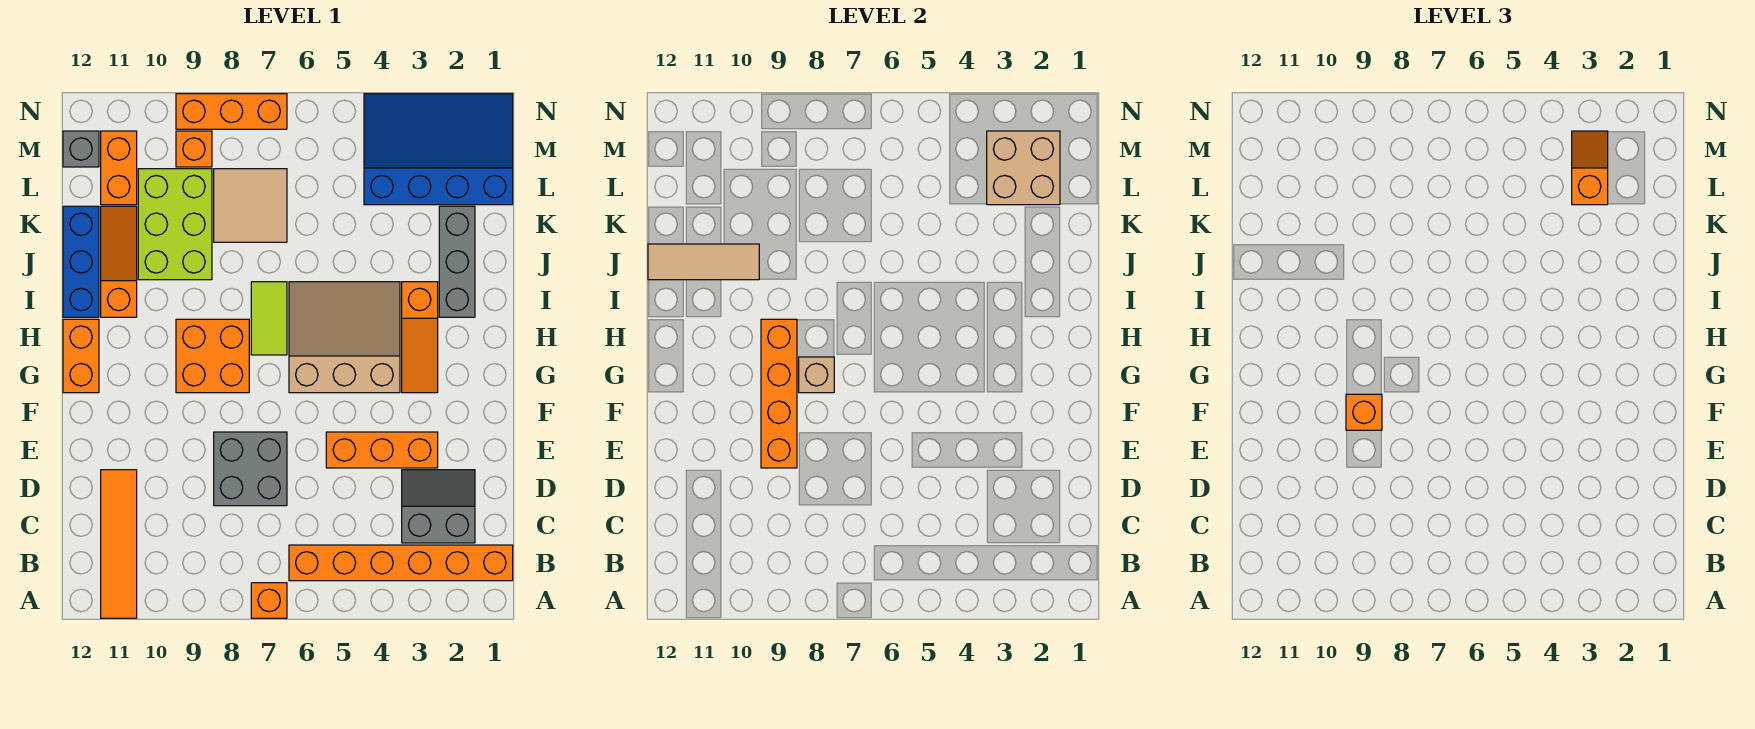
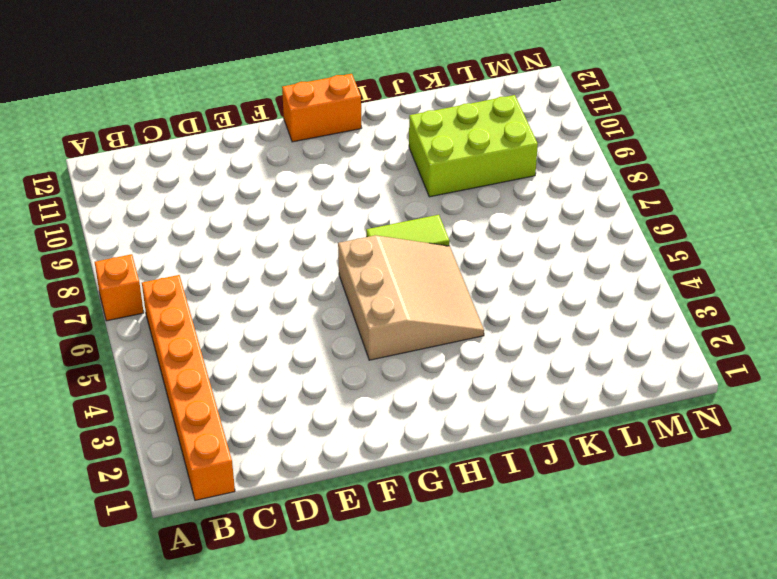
none -> orange tile A11:D11 level 1
none -> grey slope C2:D3 level 1 top C
none -> grey brick D7:E8 level 1

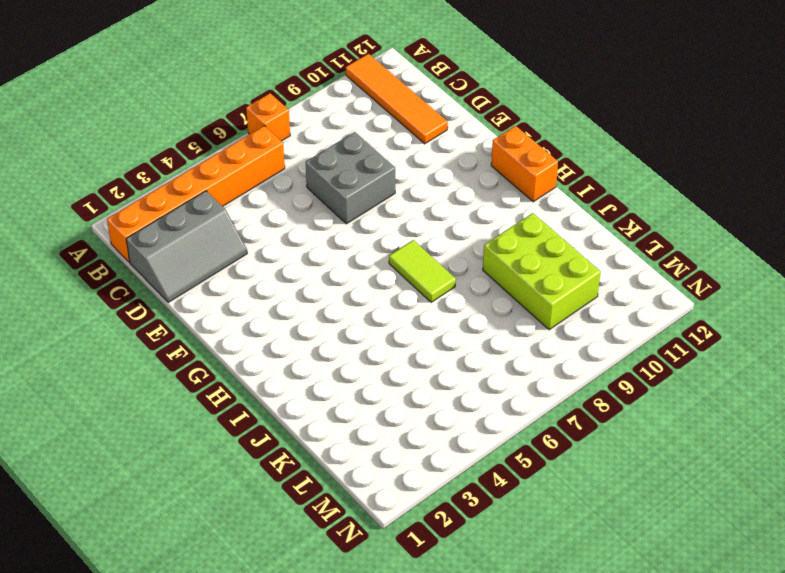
grey slope C1:D3 level 1 top C -> grey slope C2:D3 level 1 top C
none -> orange brick E3:E5 level 1
none -> orange slope G3:I3 level 1 top I
none -> tan slope G4:I6 level 1 top G

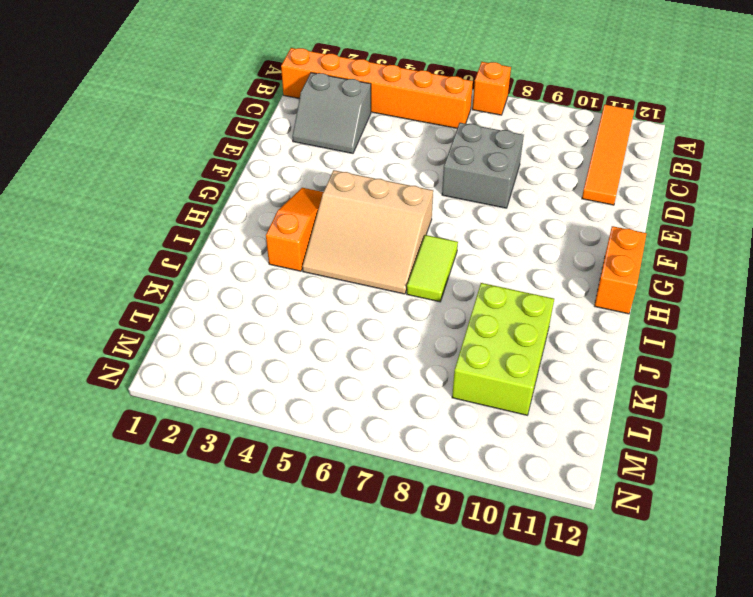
none -> orange brick E3:E5 level 1
none -> orange brick G8:H9 level 1
none -> grey brick I2:K2 level 1

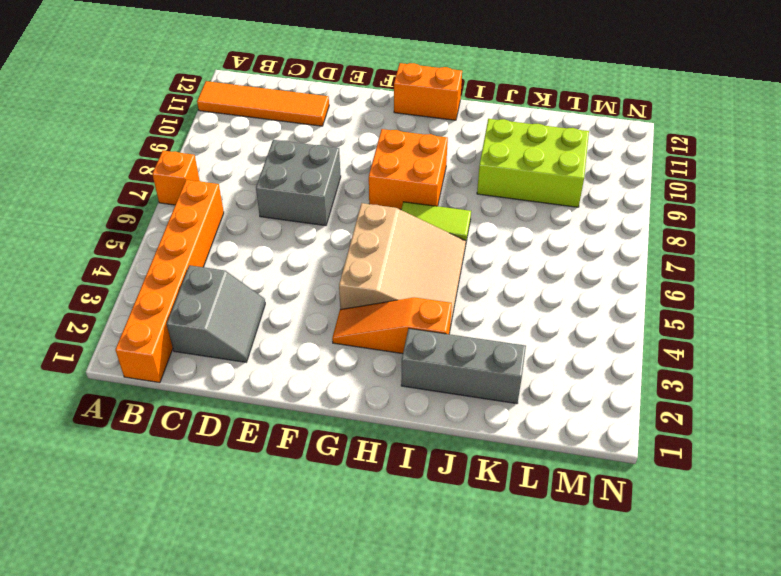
none -> orange brick E3:E5 level 1
none -> orange slope I11:K11 level 1 top I
none -> blue brick I12:K12 level 1

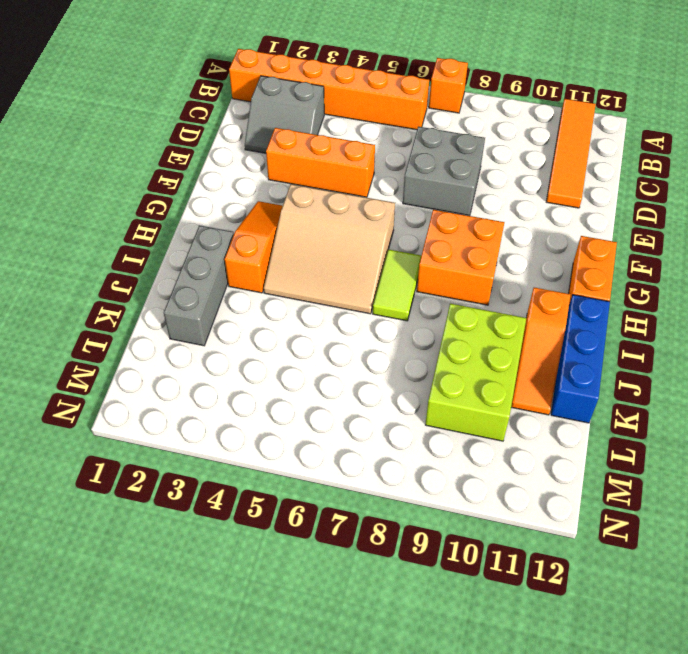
none -> tan tile K7:L8 level 1
none -> blue slope L1:N4 level 1 top L
none -> orange brick L11:M11 level 1

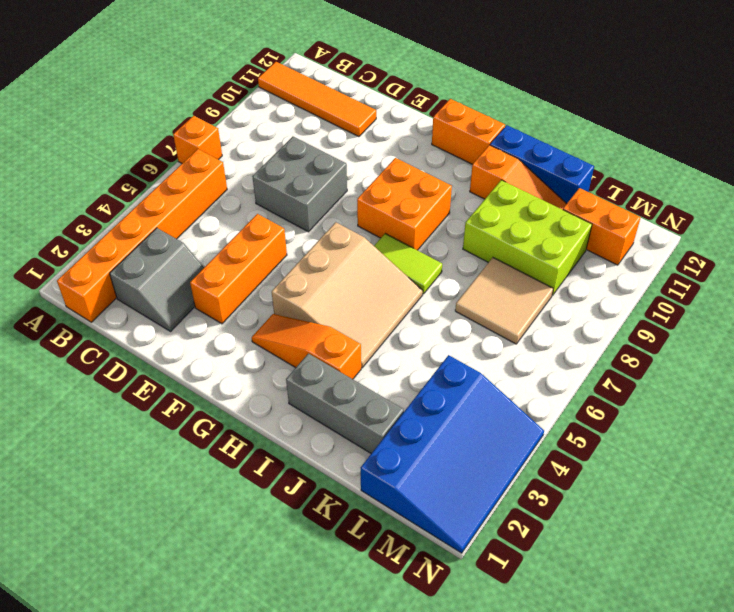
none -> orange brick M9 level 1
none -> grey brick M12 level 1
none -> orange brick N7:N9 level 1

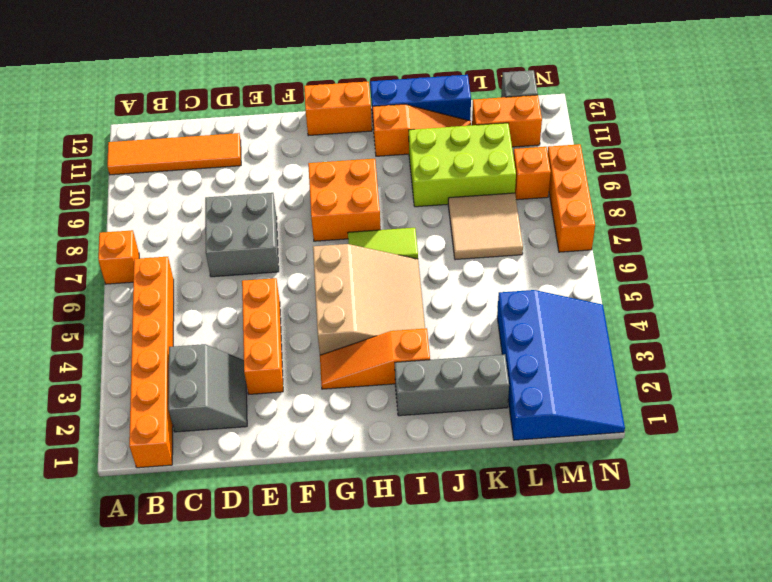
none -> orange brick E9:H9 level 2
none -> tan brick G8 level 2
none -> tan tile J10:J12 level 2

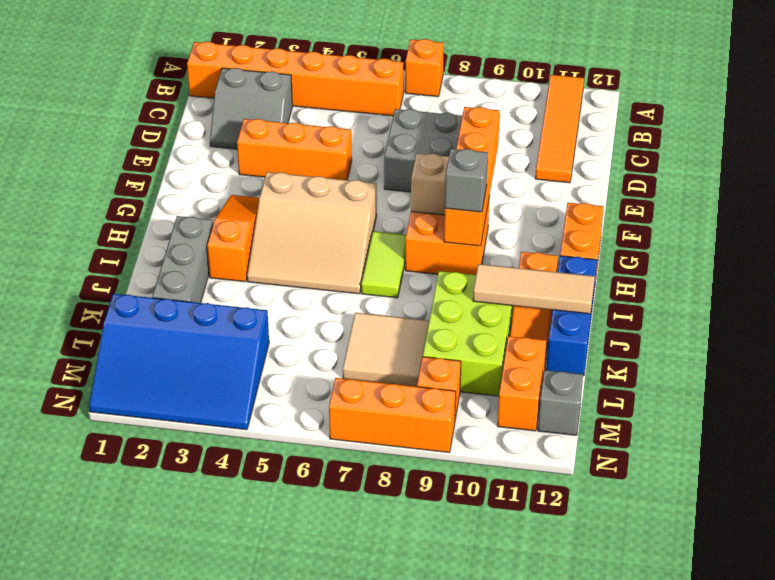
grey brick H9 level 3 -> none
none -> tan brick L2:M3 level 2
none -> orange brick F9 level 3
none -> orange slope L3:M3 level 3 top L

